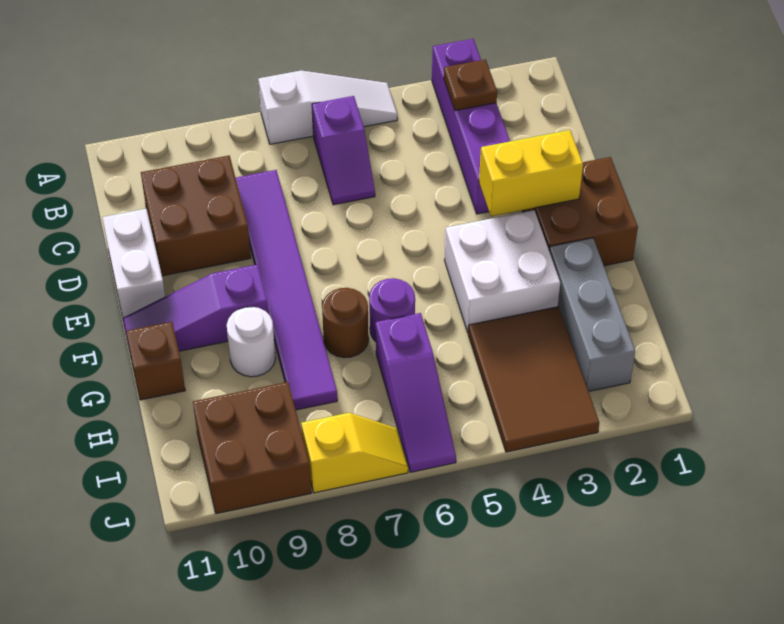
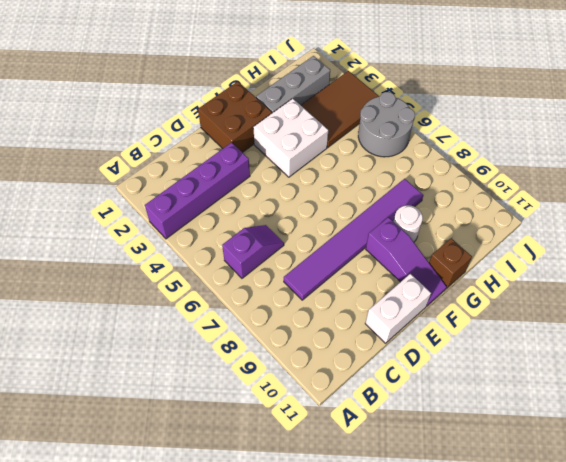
grey round brick I5:J6 level 1 -> purple slope H6:J6 level 1 top H
none -> white slope A5:A7 level 1 top 7
none -> brown brick C9:D10 level 1
none -> purple round brick G6 level 1

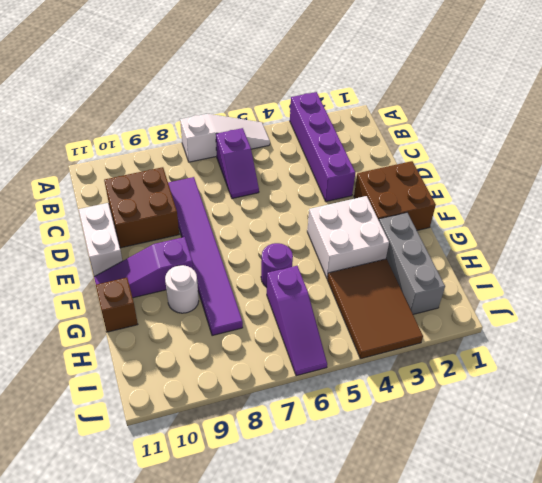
none -> brown round brick G7 level 1
none -> brown brick I9:J10 level 1
none -> yellow slope J7:J8 level 1 top 8

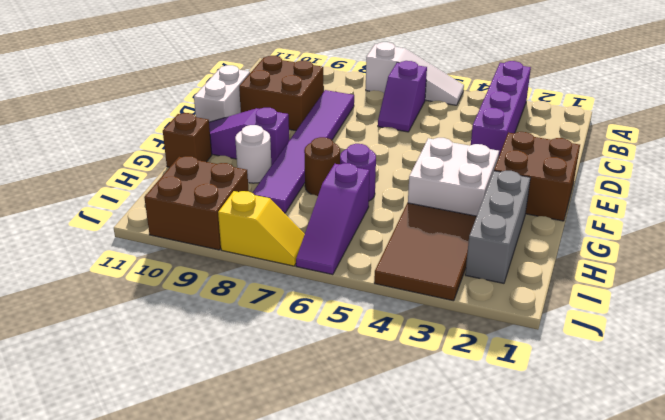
none -> brown plate B3 level 2
none -> yellow brick E2:E3 level 2

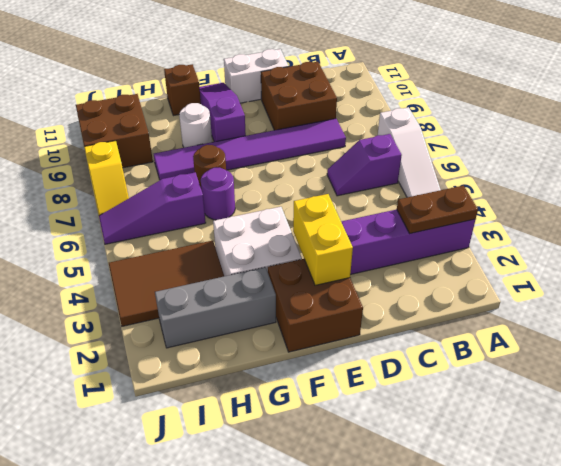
brown plate A3:B3 level 2 -> brown plate B3 level 2

